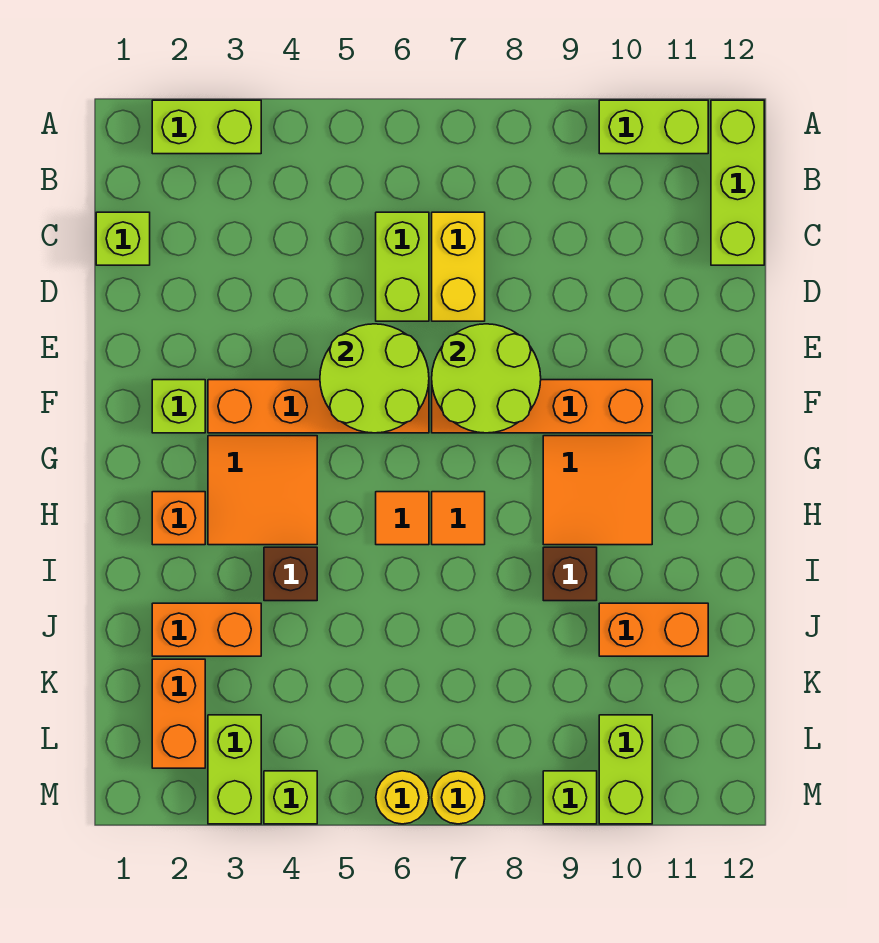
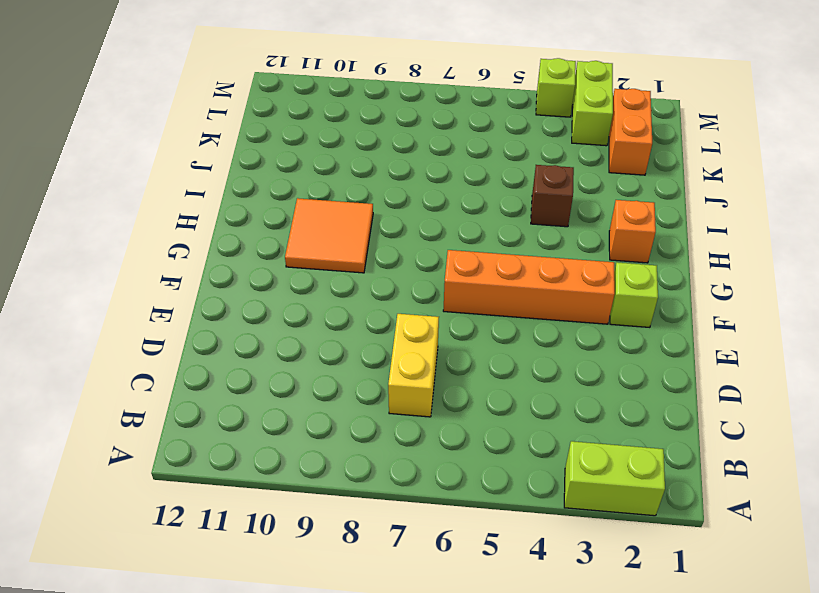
none -> lime brick A10:A11 level 1
none -> lime brick A12:C12 level 1
none -> lime brick C1 level 1

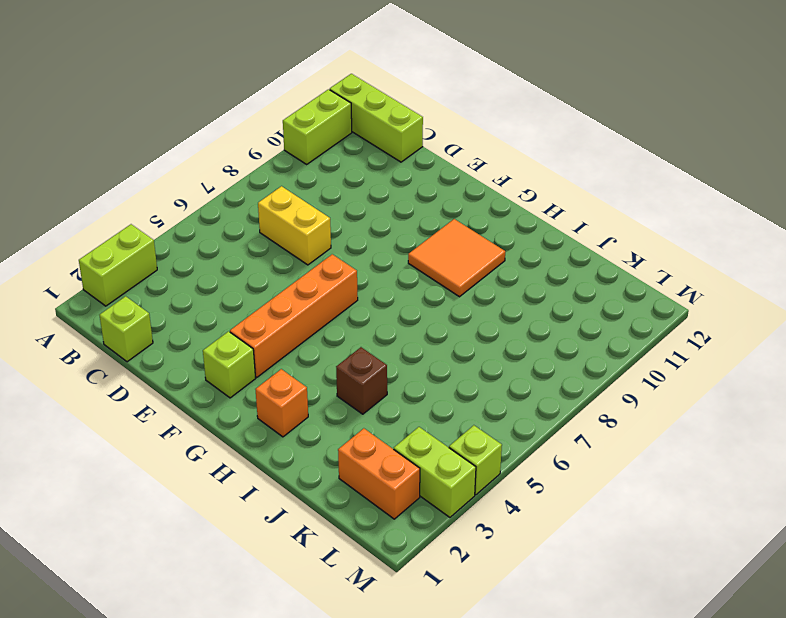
none -> lime brick C6:D6 level 1
none -> orange brick F7:F10 level 1
none -> orange tile G3:H4 level 1

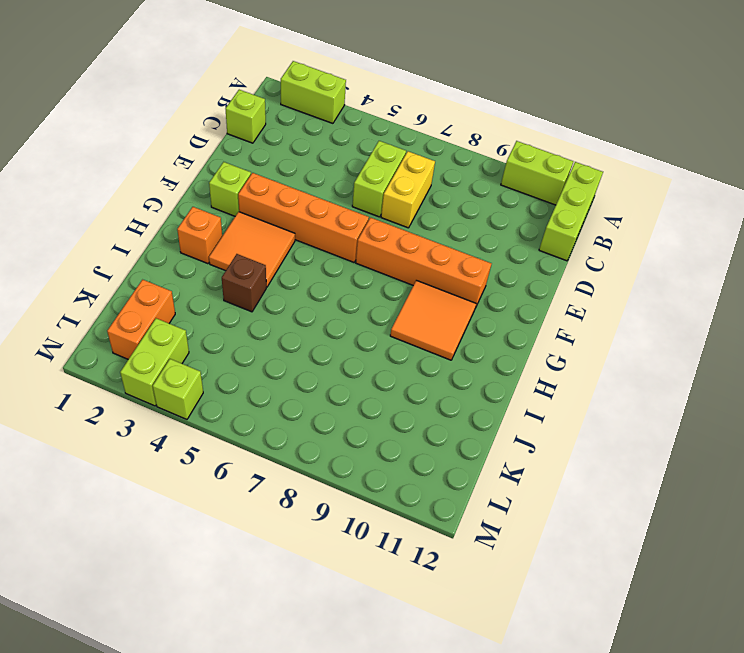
none -> orange tile H6 level 1
none -> orange tile H7 level 1
none -> brown brick I9 level 1

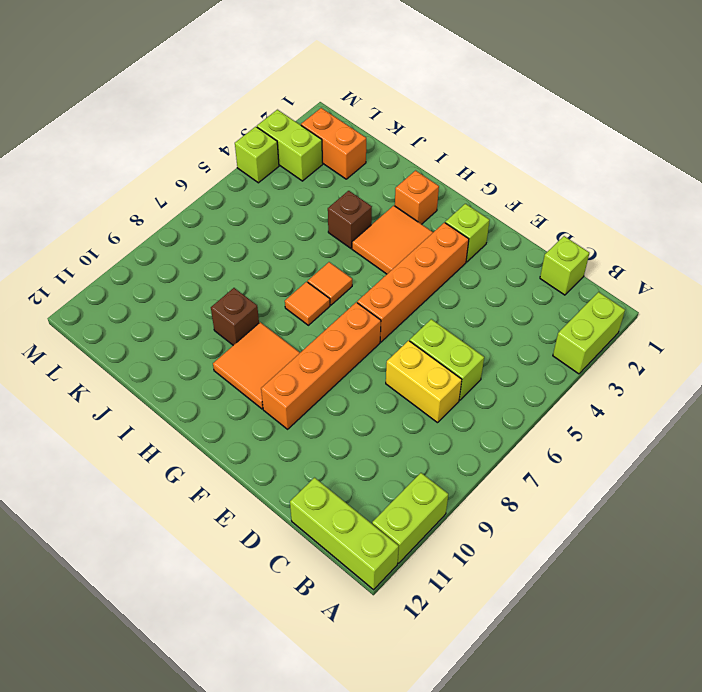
none -> orange brick J2:J3 level 1
none -> orange brick J10:J11 level 1
none -> lime brick L10:M10 level 1

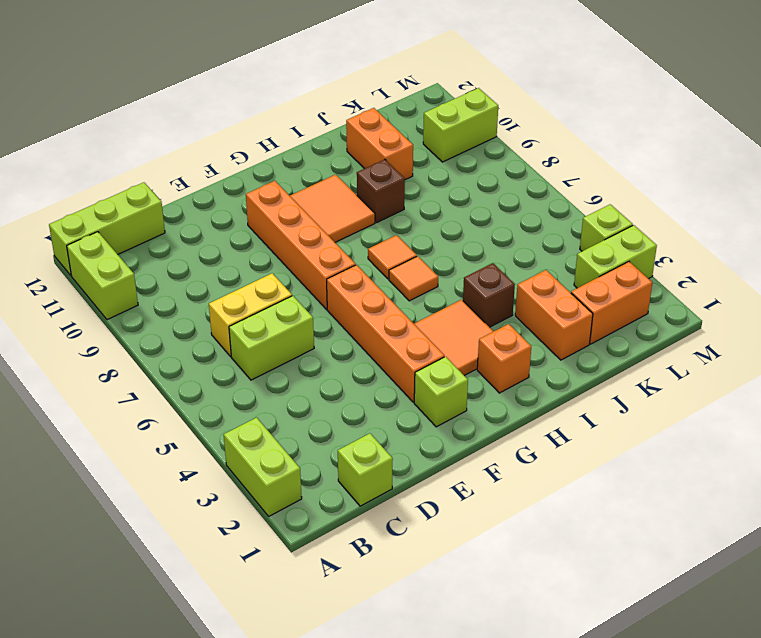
none -> yellow round brick M6 level 1
none -> yellow round brick M7 level 1
none -> lime brick M9 level 1

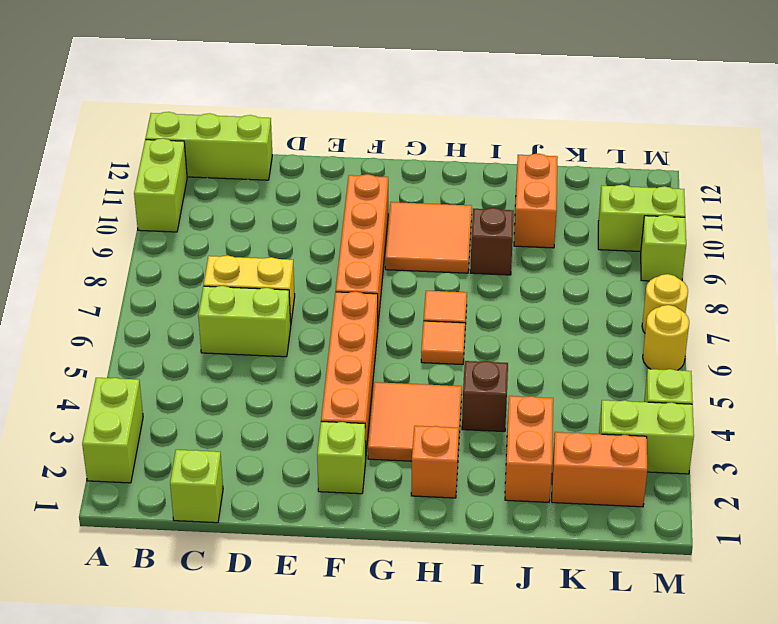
none -> lime round brick E5:F6 level 2
none -> lime round brick E7:F8 level 2

